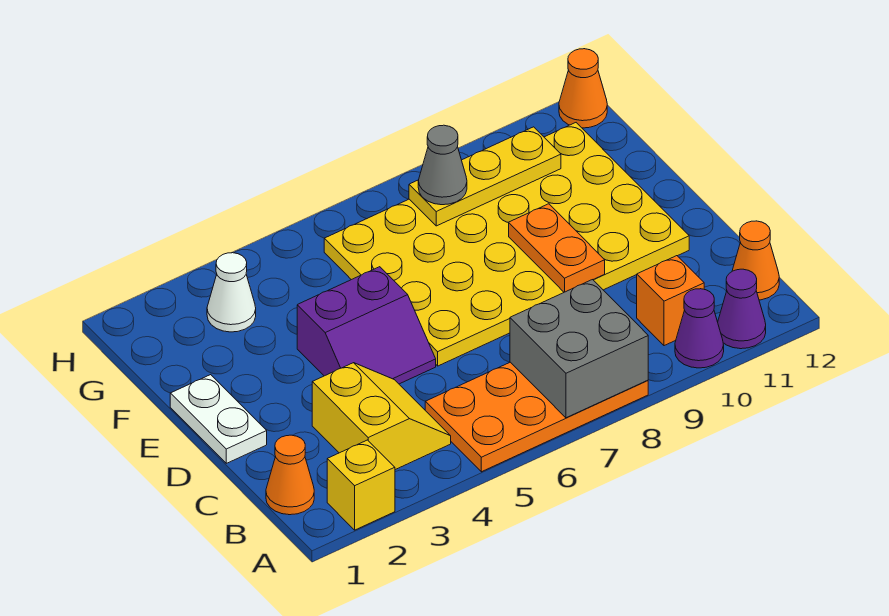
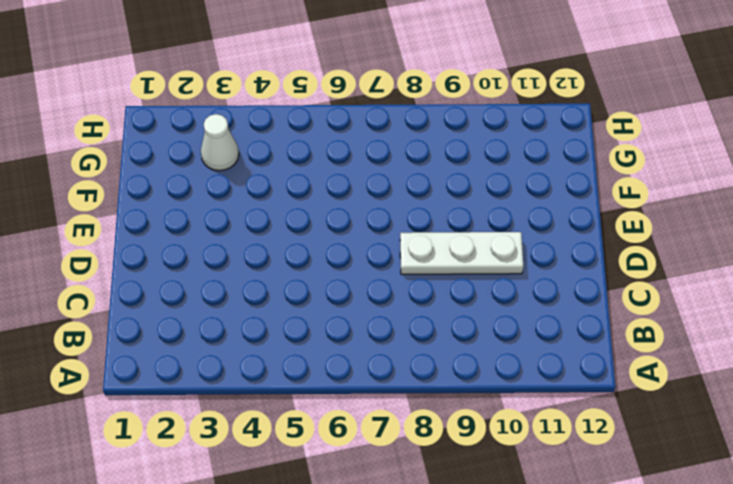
white plate D8:D10 level 1 -> yellow plate D6:G11 level 1
none -> yellow brick A2 level 1
none -> orange plate A5:B8 level 1
none -> purple cone A10 level 1

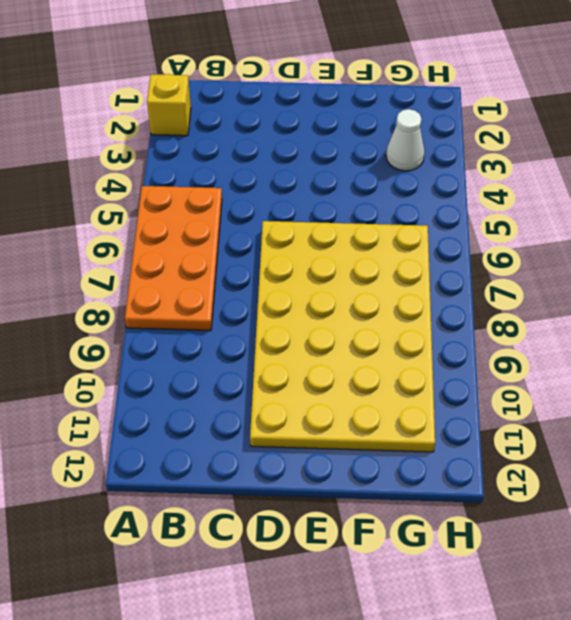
none -> purple cone A10 level 1
none -> purple cone A11 level 1
none -> orange cone B1 level 1

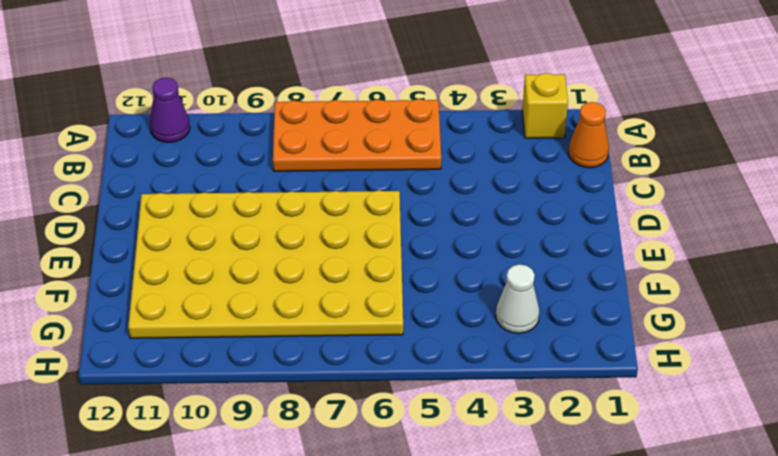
none -> purple cone A10 level 1
none -> yellow slope B3:C4 level 1 top 3
none -> orange brick B10 level 1

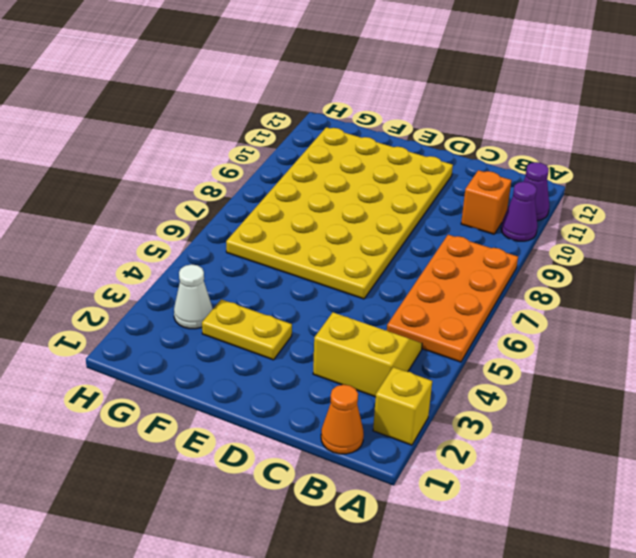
yellow plate E3:F3 level 1 -> none
none -> orange cone B12 level 1
none -> white plate D1:E1 level 1
none -> purple slope D4:E5 level 1 top E

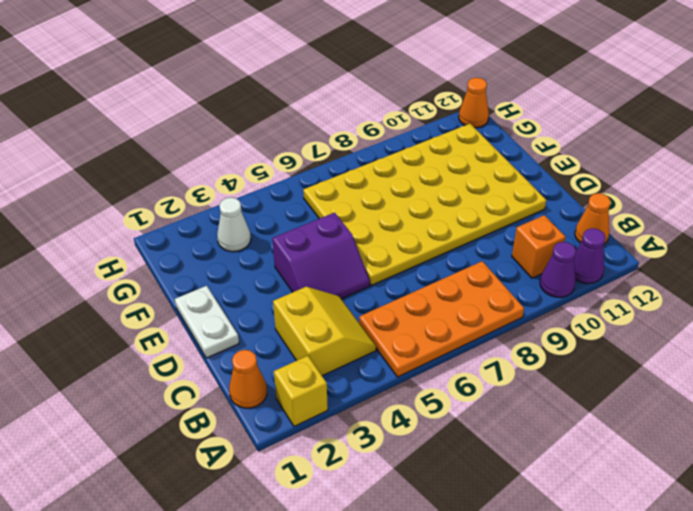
none -> grey brick A7:B8 level 2
none -> orange plate D9:E9 level 2
none -> yellow plate G8:G10 level 2

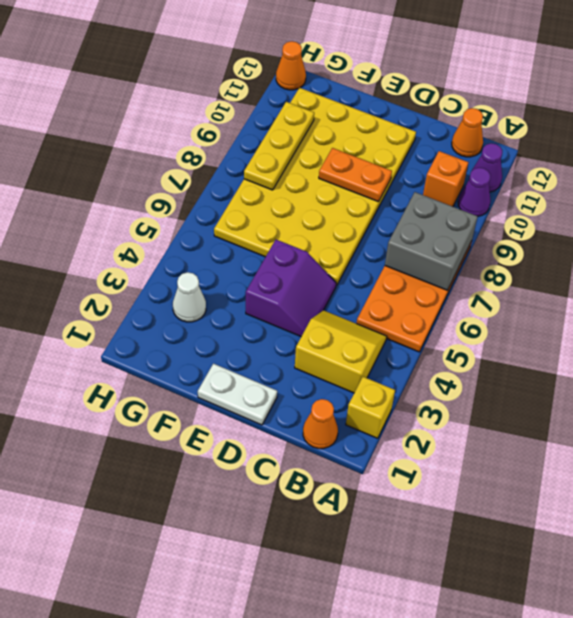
none -> grey cone G8 level 3

